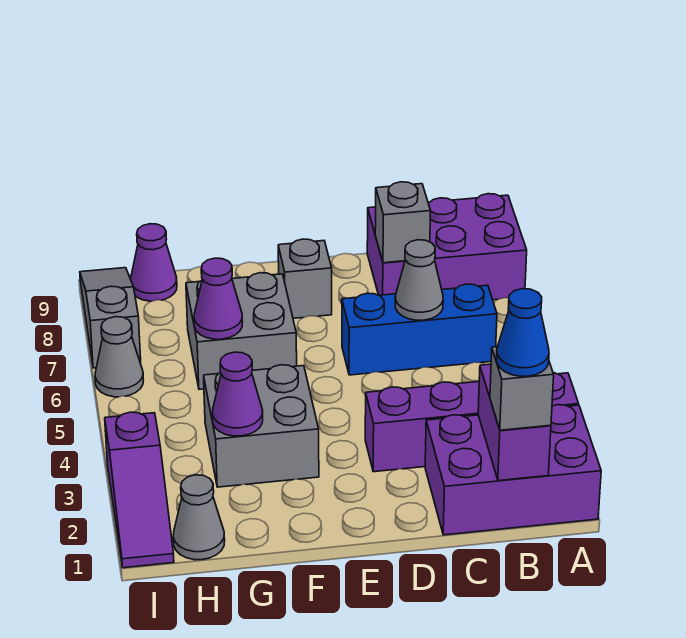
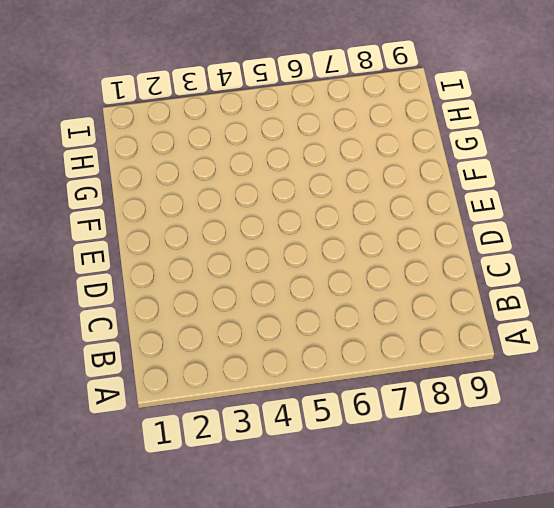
none -> purple brick A1:C2 level 1
none -> purple brick A3:D3 level 1
none -> purple brick A8:C9 level 1

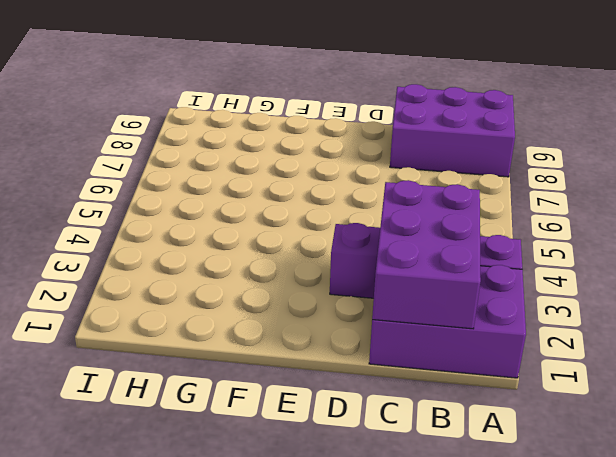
purple brick B1:C3 level 2 -> purple brick B1:B2 level 2
none -> blue brick B6:D6 level 1
none -> grey brick E8 level 1
none -> grey brick F3:G4 level 1

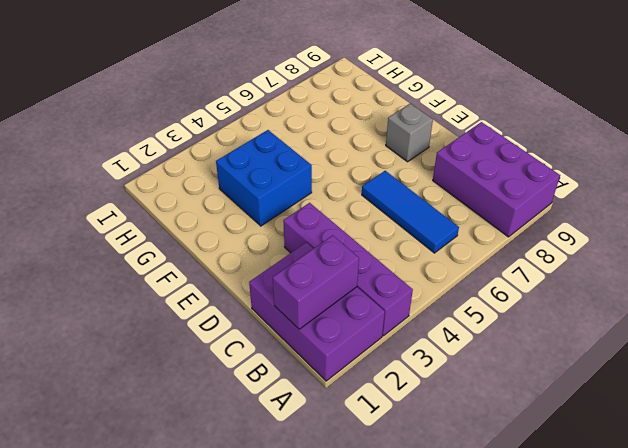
blue tile B6:D6 level 1 -> blue brick B6:D6 level 1
blue brick F3:G4 level 1 -> grey brick F3:G4 level 1
none -> grey brick F6:G7 level 1
none -> grey cone H1 level 1
none -> purple cone H9 level 1

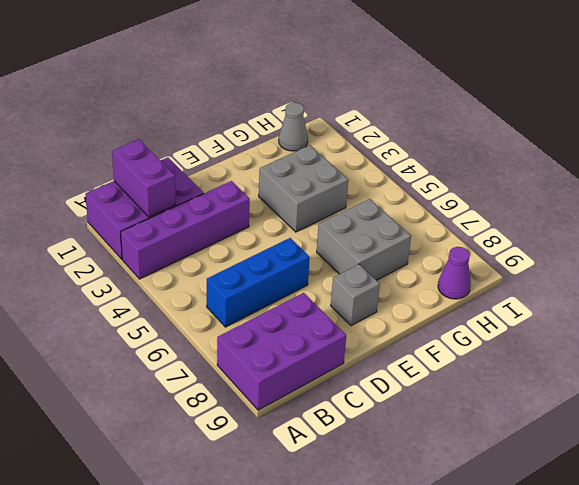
none -> purple slope I1:I3 level 1 top 3
none -> grey cone I6 level 1
none -> grey slope I7:I9 level 1 top 7

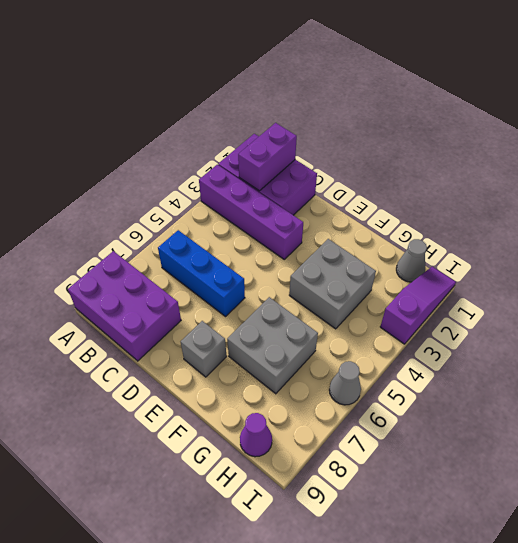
none -> grey slope I7:I9 level 1 top 7
none -> grey cone C6 level 2
none -> grey brick C8 level 2

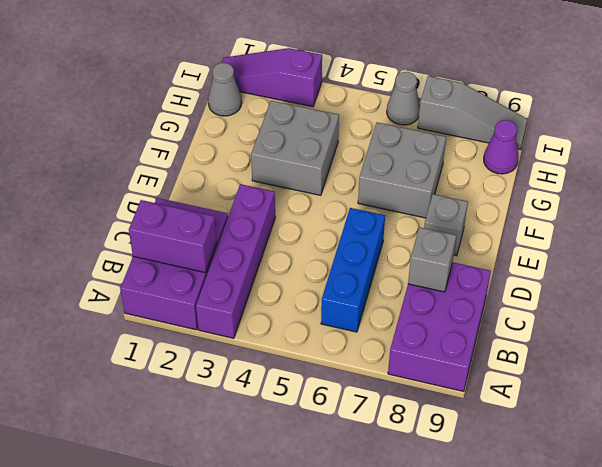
none -> grey cone C6 level 2
none -> purple cone G3 level 2
none -> purple cone G6 level 2

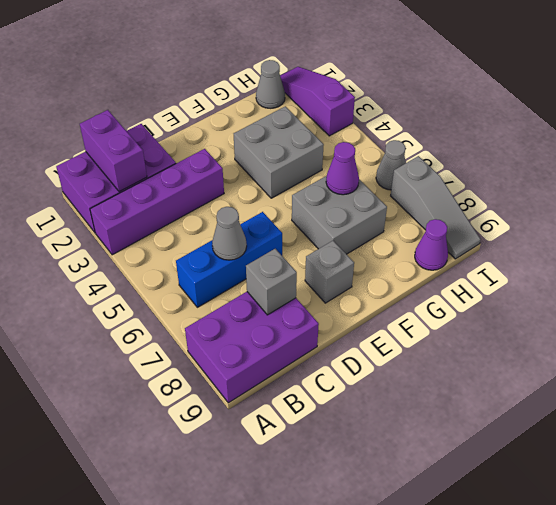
none -> purple cone G3 level 2
none -> grey brick B1 level 3
none -> blue cone B1 level 4

